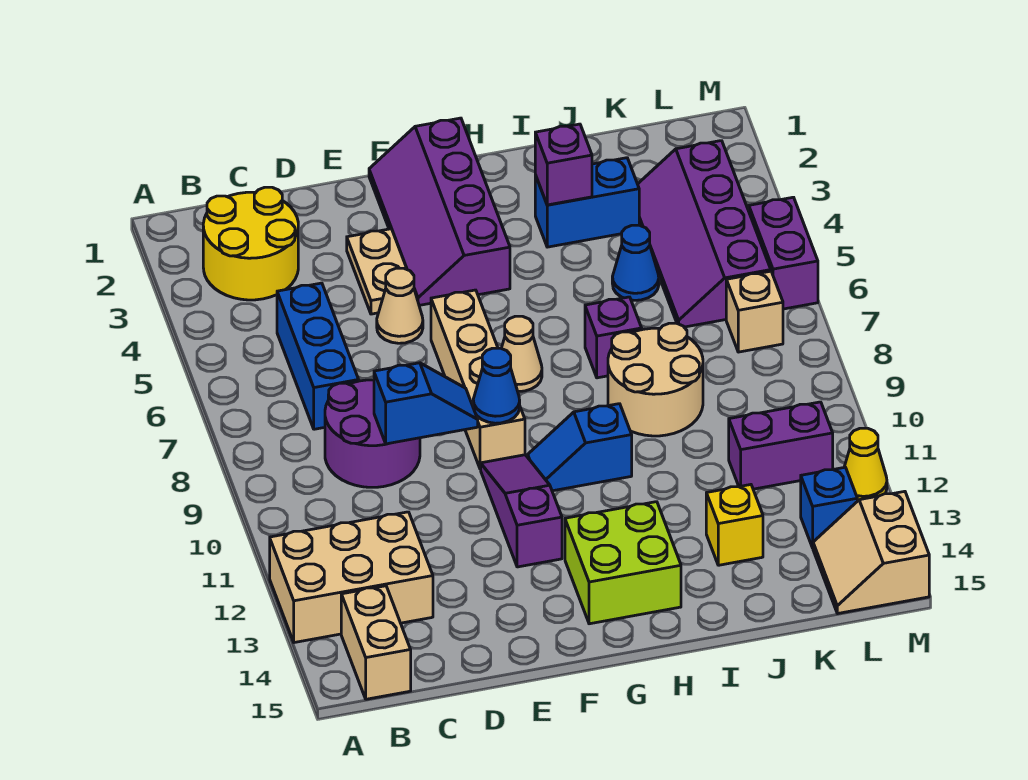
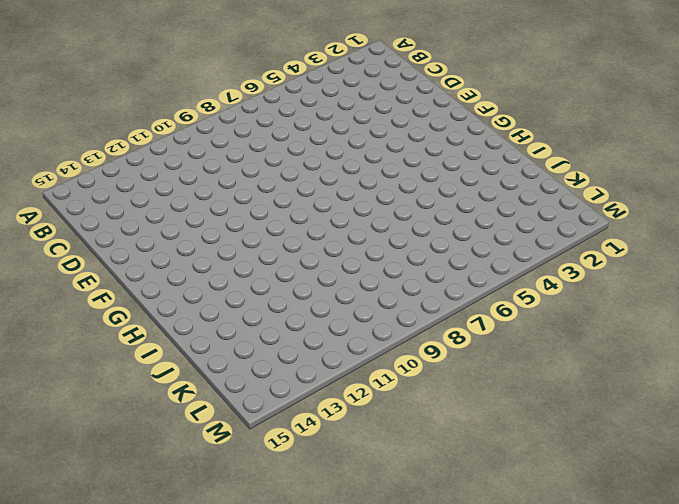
none -> tan brick A12:C13 level 1
none -> yellow round brick B2:C3 level 1
none -> tan brick B14:B15 level 1

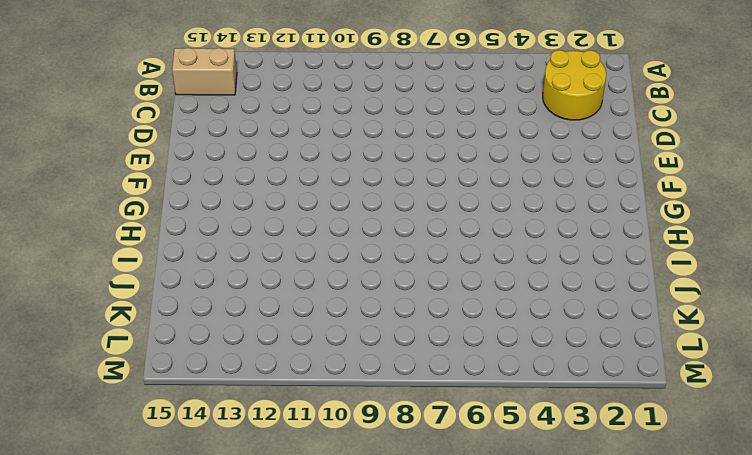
none -> tan brick A12:C13 level 1
none -> blue brick C5:C7 level 1
none -> purple round brick C8:D9 level 1

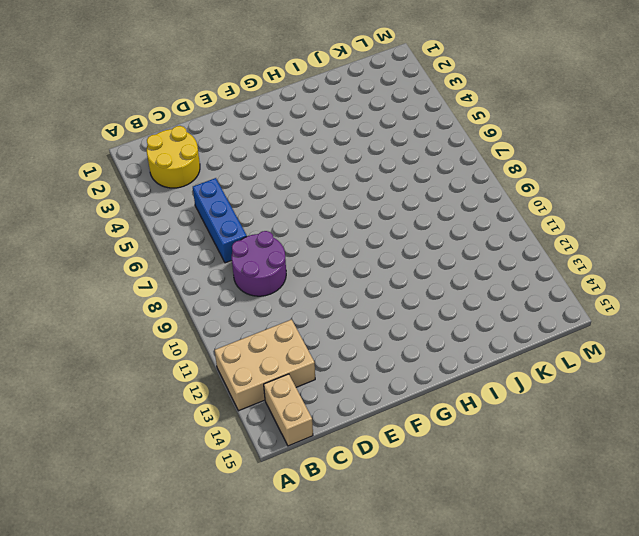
none -> tan plate E3:E4 level 1
none -> tan cone E5 level 1
none -> purple slope F1:G4 level 1 top G

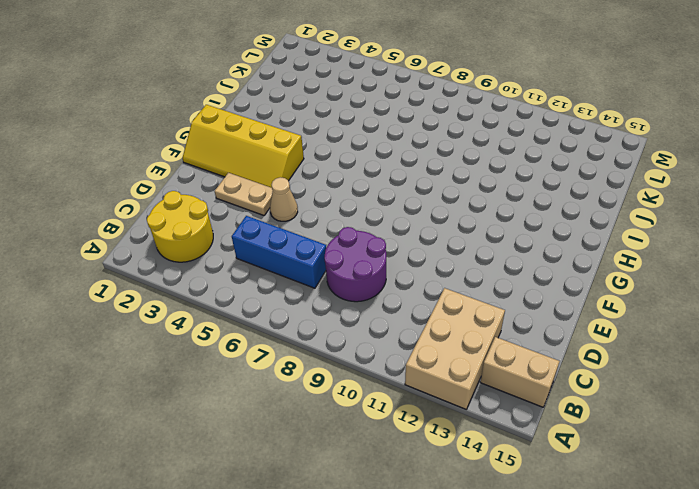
yellow slope F1:G4 level 1 top G -> purple slope F1:G4 level 1 top G
none -> tan brick F6:F9 level 1
none -> purple slope F10:F12 level 1 top 12
none -> tan cone G7 level 1

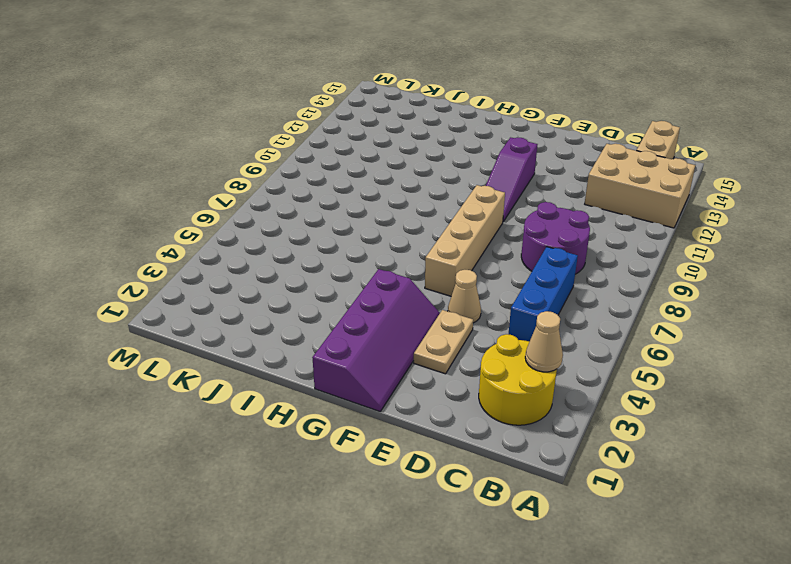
tan cone B3 level 2 -> tan cone G7 level 1
none -> blue slope G10:H10 level 1 top H
none -> lime brick G13:H14 level 1
none -> blue brick I3:J3 level 1

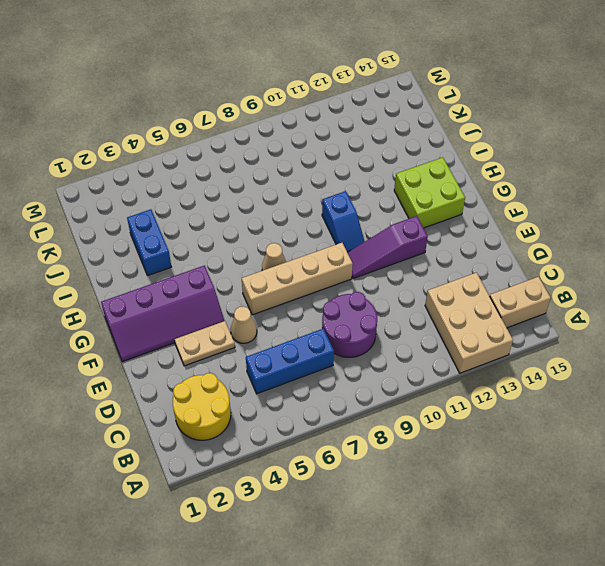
none -> purple brick I7 level 1
none -> tan round brick I8:J9 level 1
none -> blue cone J5 level 1

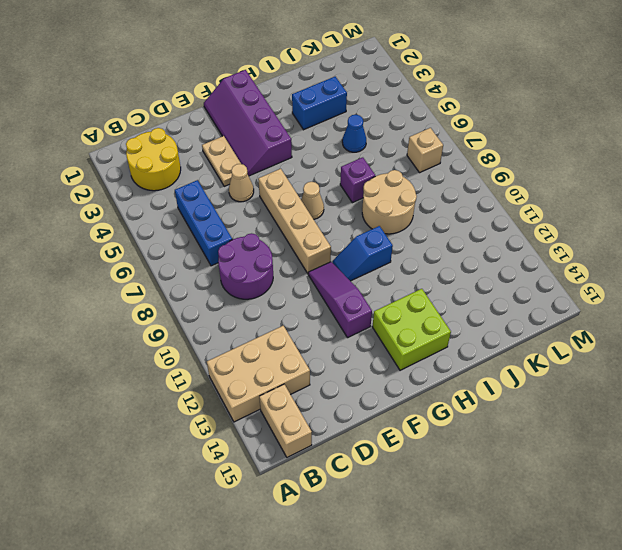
none -> yellow brick J13 level 1
none -> purple slope K3:L6 level 1 top L
none -> purple brick K11:L11 level 1

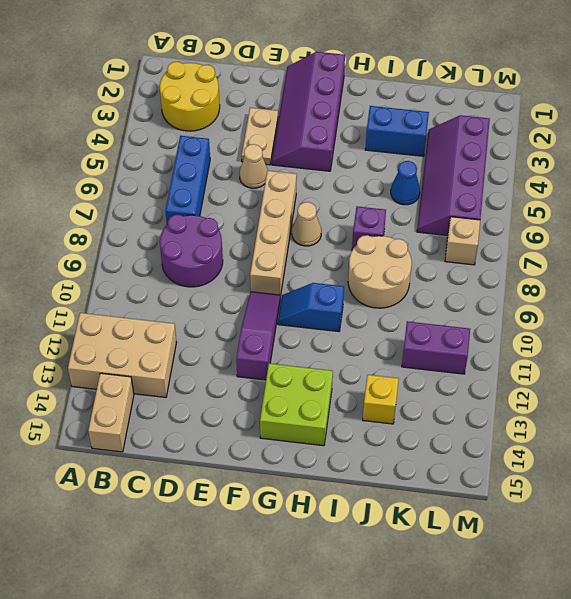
none -> blue brick L13 level 1
none -> tan slope L14:M15 level 1 top M
none -> purple brick M5:M6 level 1

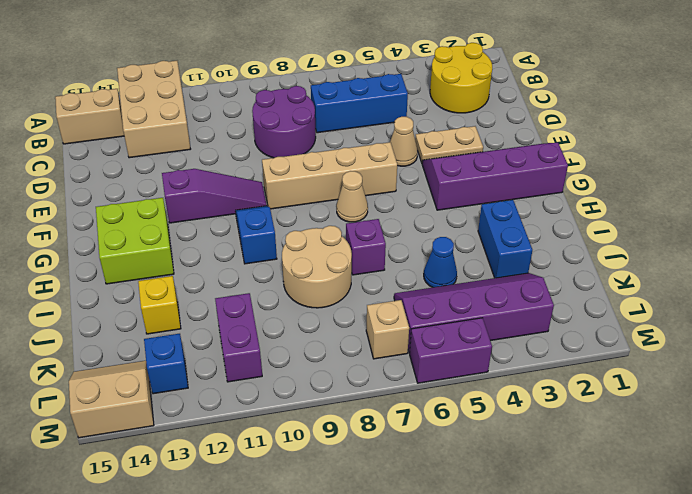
none -> yellow cone M12 level 1
none -> blue slope D9:E9 level 2 top D
none -> blue cone F9 level 2

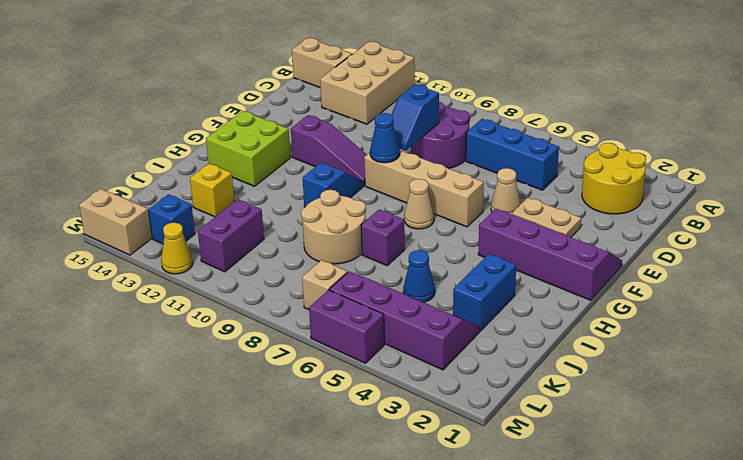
none -> purple brick I3 level 2

